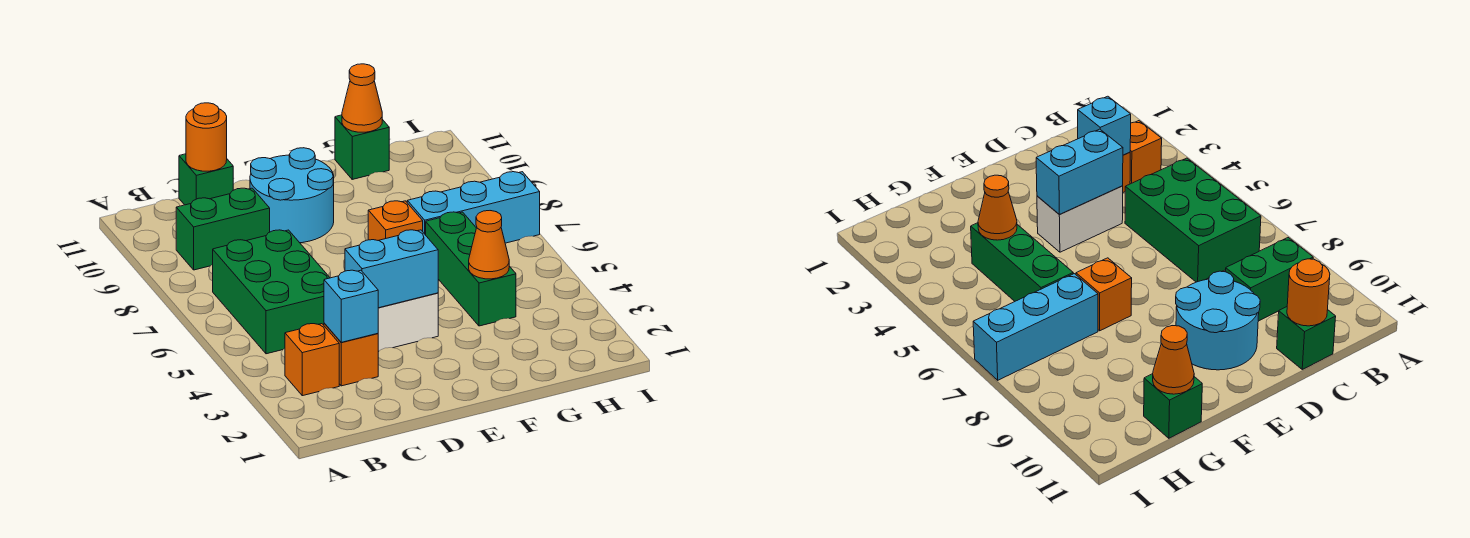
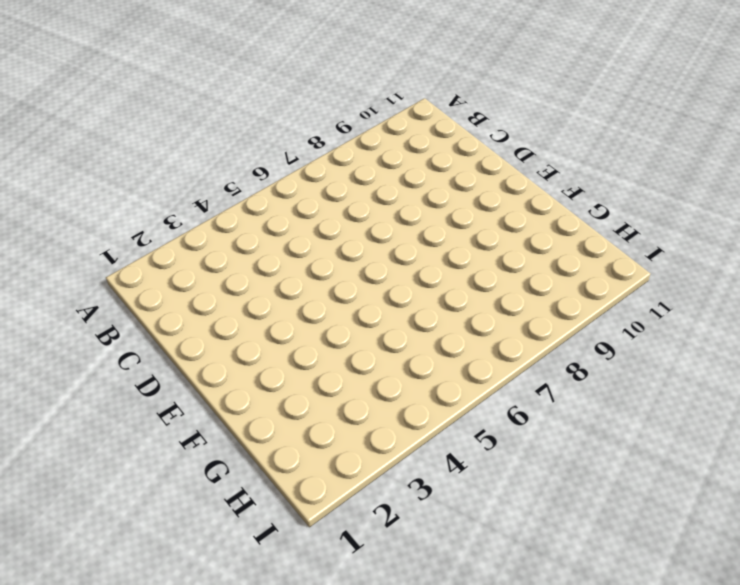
none -> orange brick B3 level 1
none -> green brick B5:C7 level 1
none -> green brick B9:C9 level 1

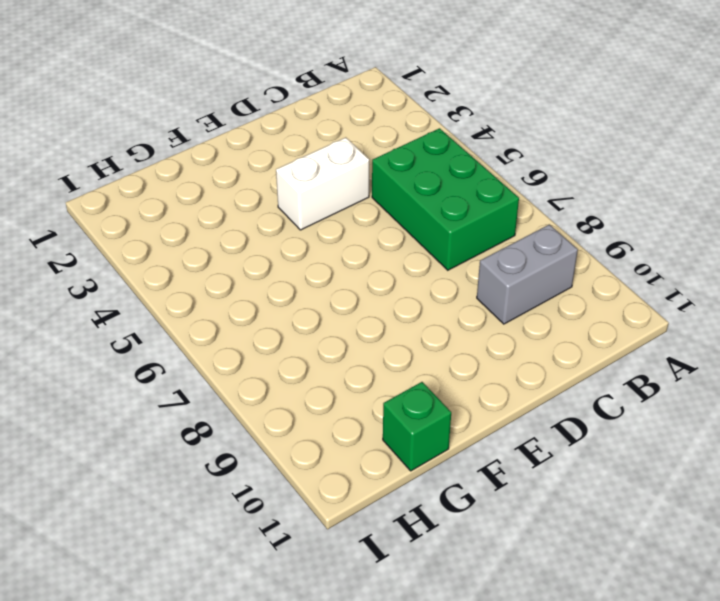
grey brick B9:C9 level 1 -> green brick B9:C9 level 1
none -> orange brick B3 level 1
none -> orange brick C3 level 1
none -> green brick C11 level 1

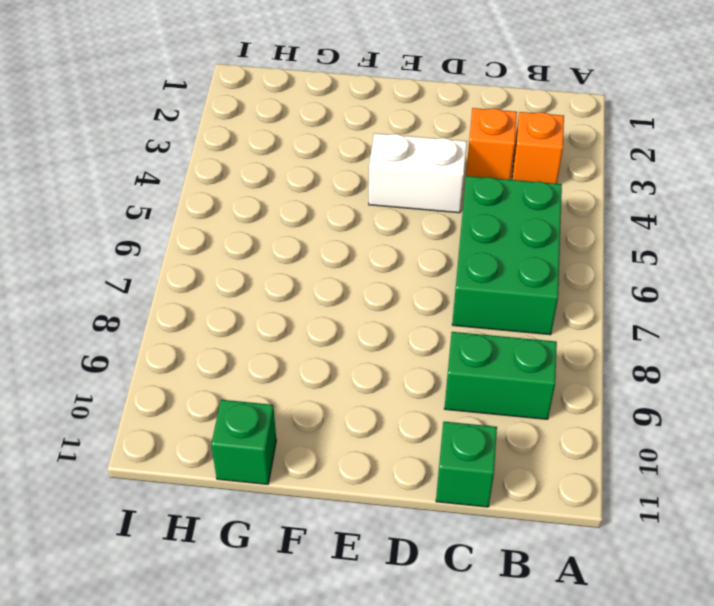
none -> cyan round brick D9:E10 level 1
none -> orange brick F7 level 1
none -> green brick G4:G6 level 1

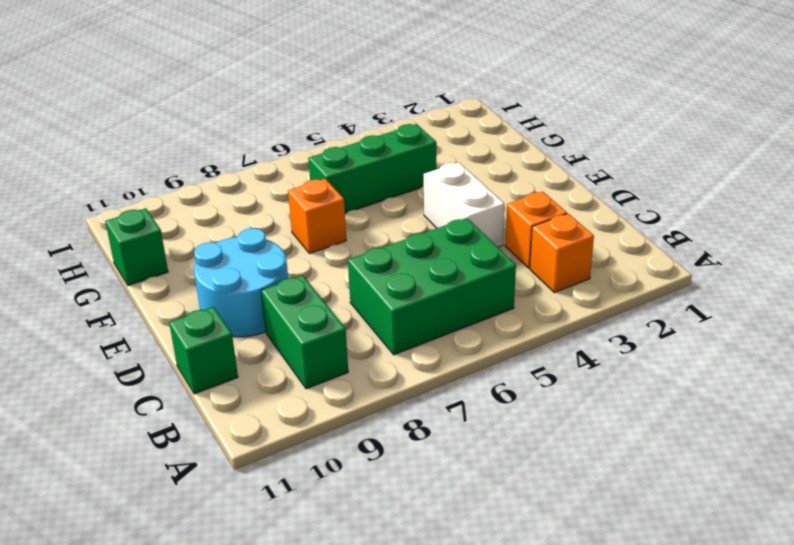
none -> cyan brick G7:I7 level 1
none -> cyan brick C3 level 2
none -> orange round brick C11 level 2

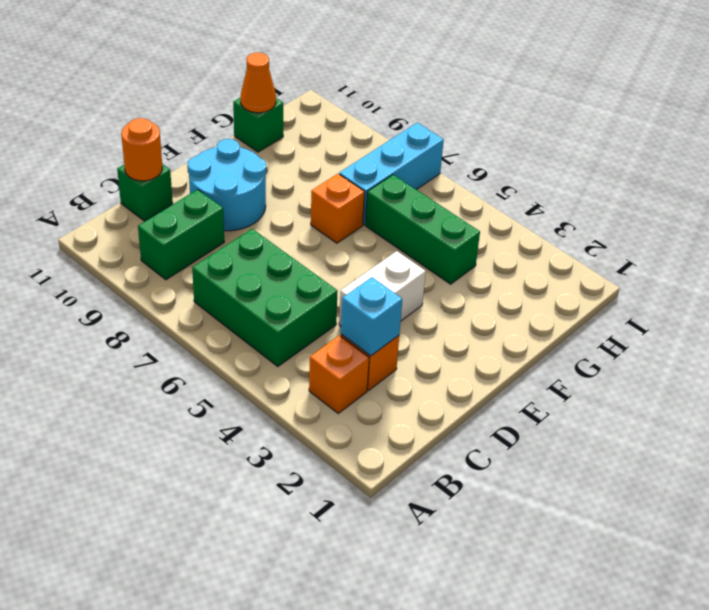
none -> cyan brick D4:E4 level 2
none -> orange cone G4 level 2

